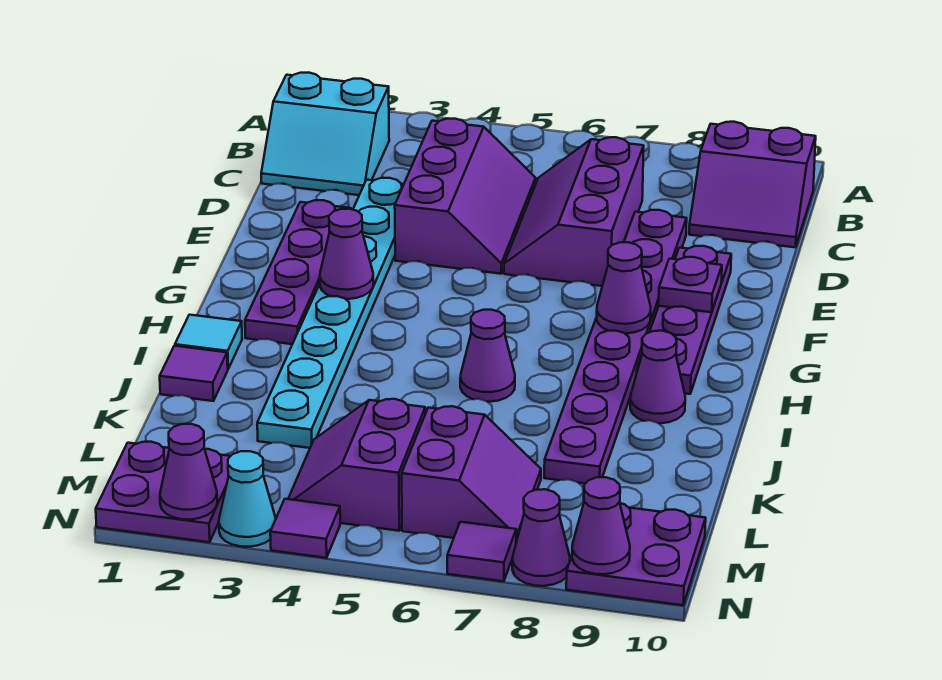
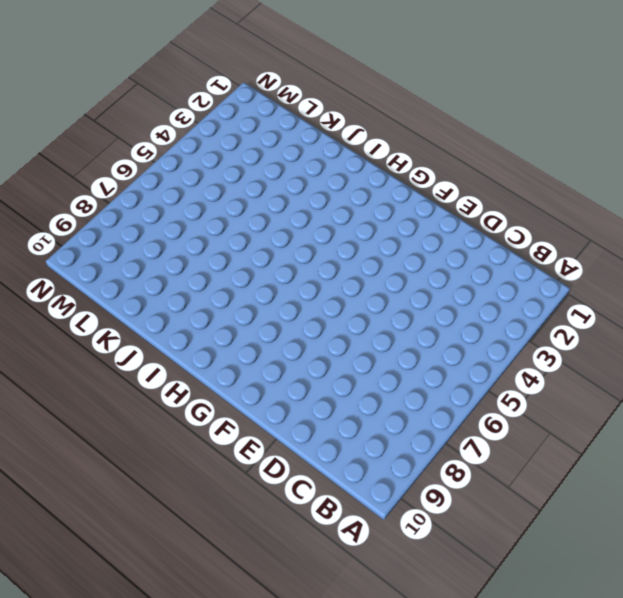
none -> cyan slope B1:C2 level 1 top B
none -> purple slope B9:C10 level 1 top B
none -> purple slope C4:E5 level 1 top 4

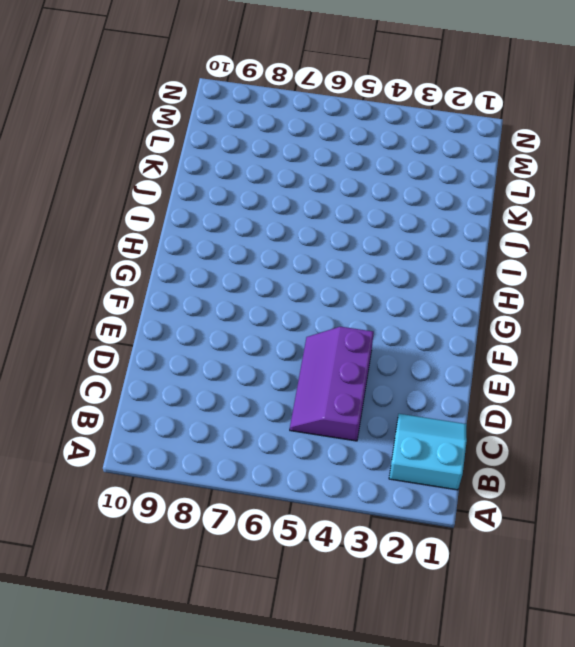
none -> purple slope B9:C10 level 1 top B
none -> purple slope C6:E7 level 1 top 7
none -> cyan plate D3:K3 level 1

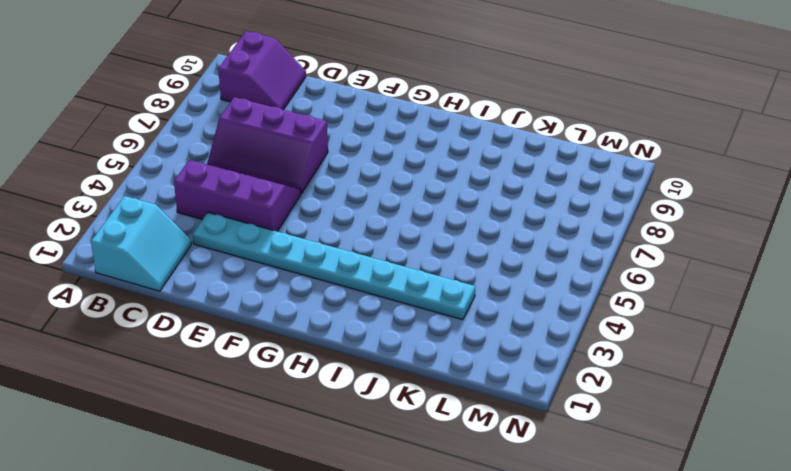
none -> purple plate D8:K8 level 1
none -> purple plate E2:H2 level 1
none -> purple plate E9:H9 level 1

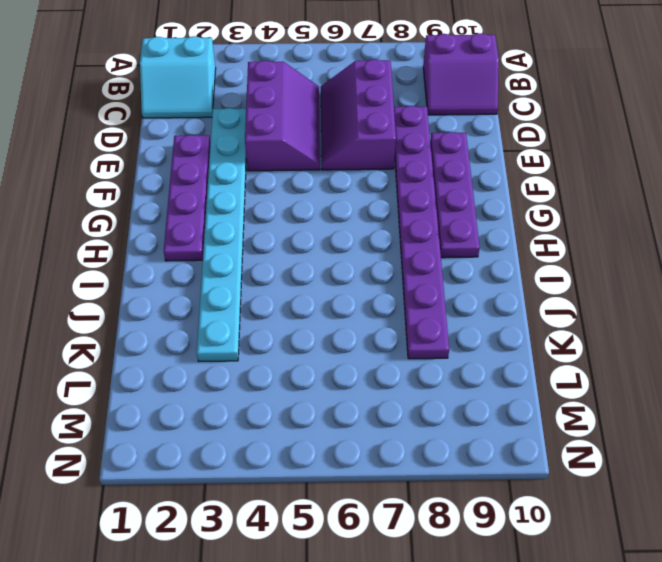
none -> cyan tile I1 level 1
none -> purple cone I6 level 1
none -> purple cone I9 level 1

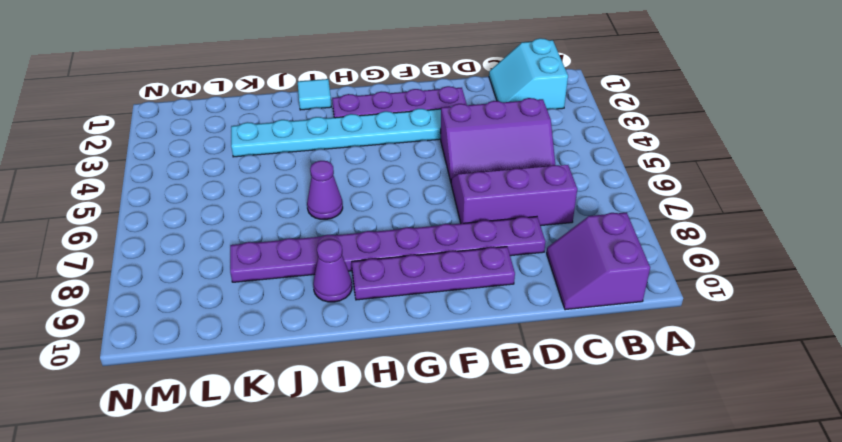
none -> purple tile J1 level 1
none -> purple slope L4:M5 level 1 top 5
none -> purple slope L6:M7 level 1 top 6

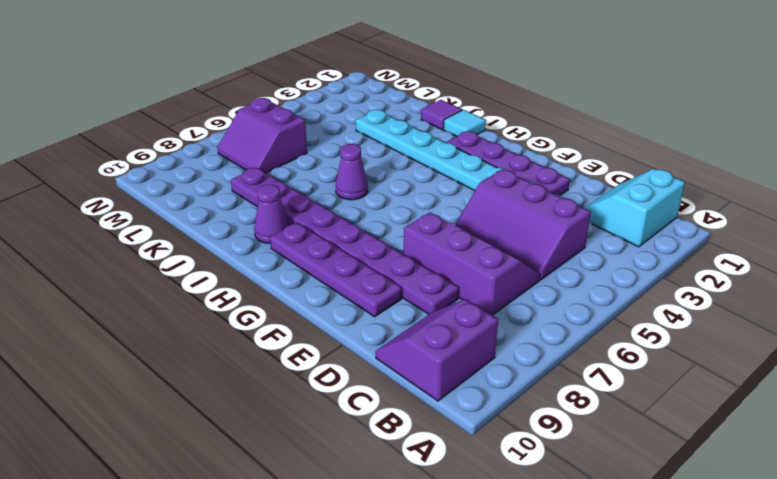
none -> purple slope L4:M5 level 1 top 5
none -> purple plate M1:N2 level 1
none -> purple plate M9:N10 level 1

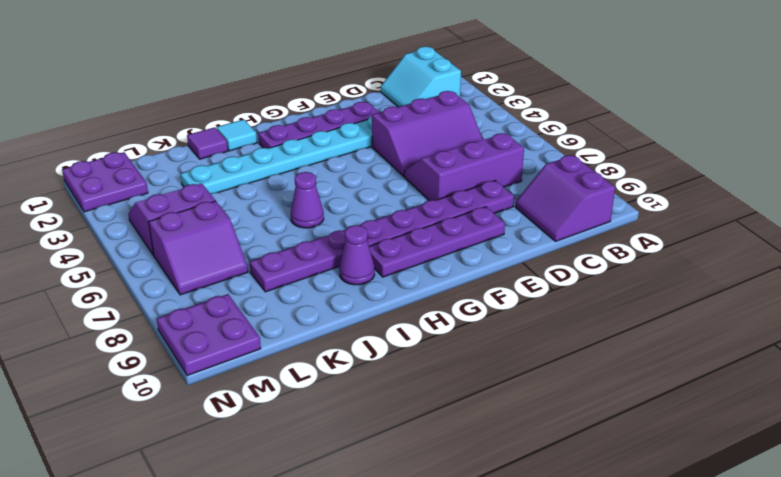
none -> cyan cone N3 level 1
none -> purple tile N4 level 1
none -> purple tile N7 level 1

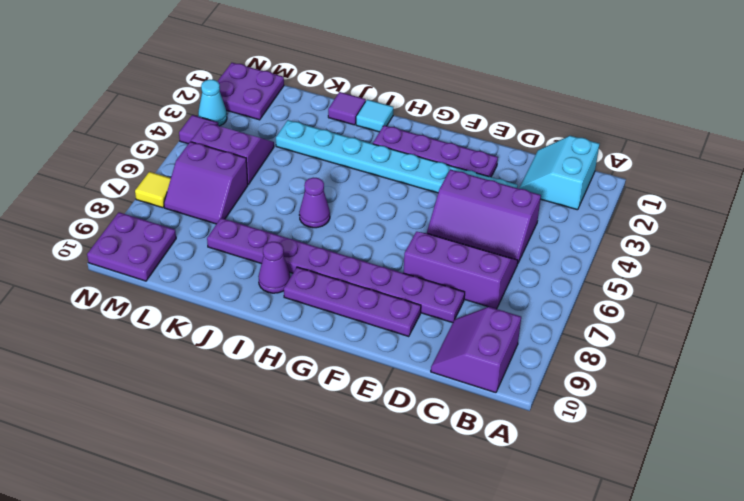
yellow tile N7 level 1 -> purple tile N7 level 1
none -> purple cone N8 level 1
none -> purple plate F9 level 2
none -> purple cone G3 level 2

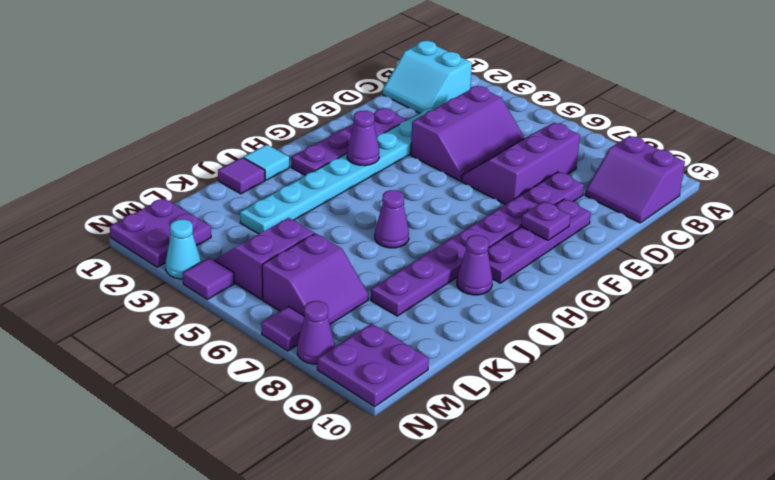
none -> purple cone G8 level 2
none -> purple cone N2 level 2
none -> purple cone N9 level 2

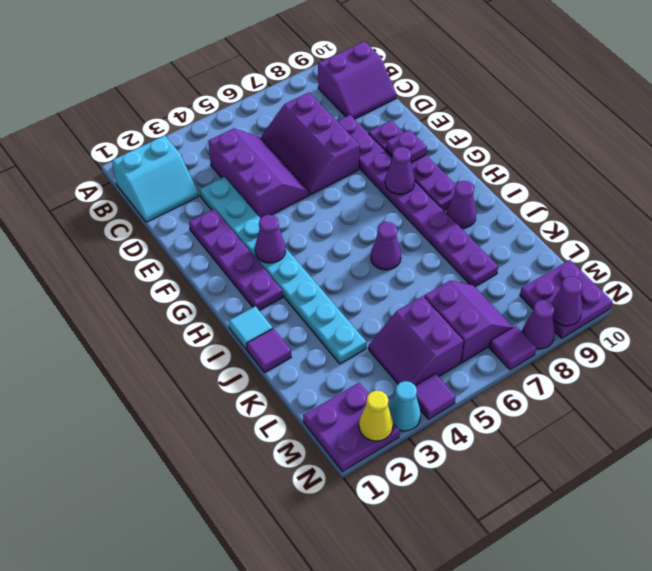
yellow cone N2 level 2 -> purple cone N2 level 2

